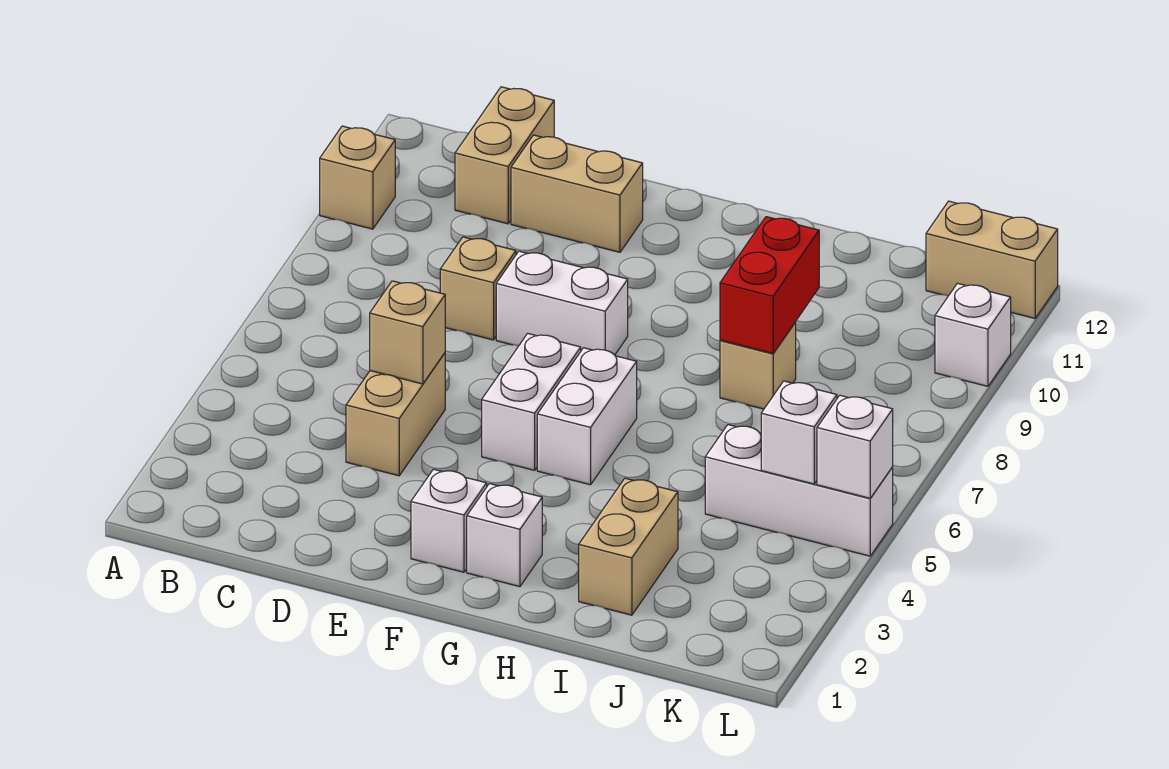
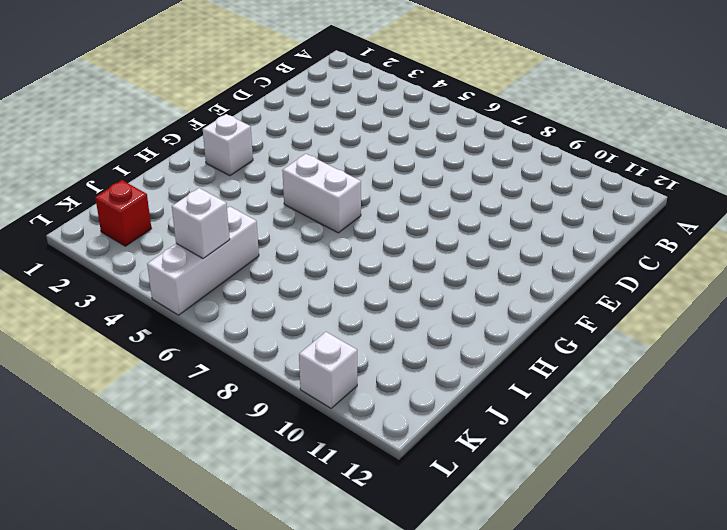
red brick K2 level 1 -> none
none -> tan brick A10 level 1
none -> tan brick C11:C12 level 1
none -> tan brick D4:D5 level 1

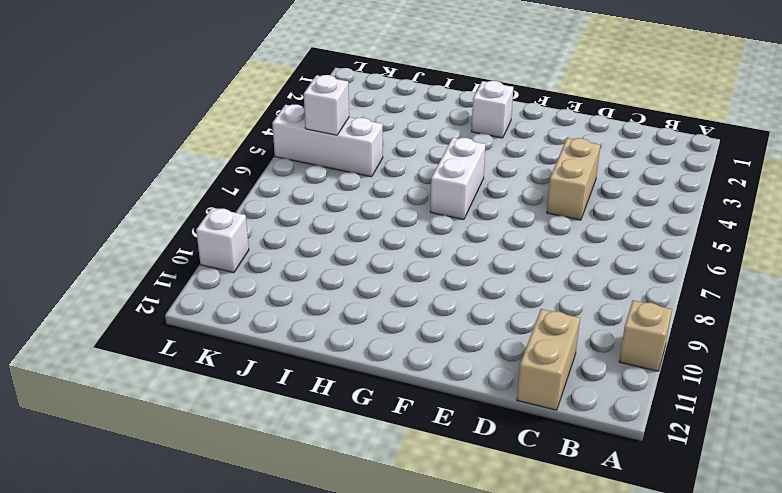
none -> tan brick D8 level 1
none -> tan brick D11:E11 level 1
none -> white brick E8:F8 level 1

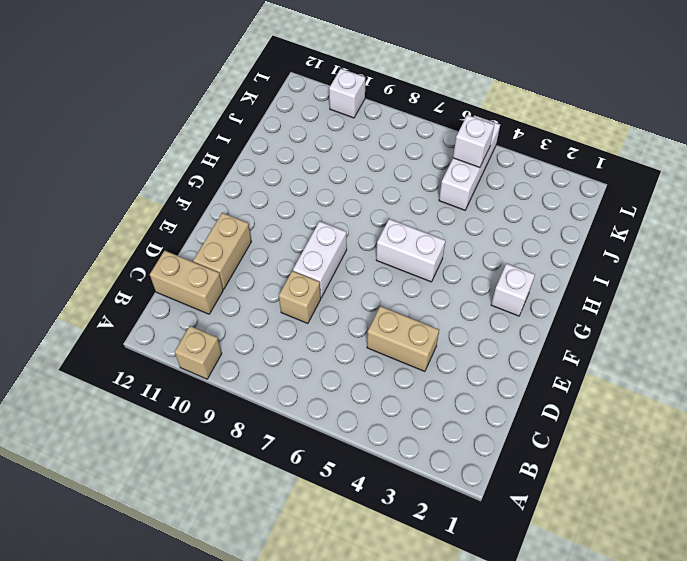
none -> white brick F2 level 1
none -> white brick F5:F6 level 1
none -> tan brick I2:I3 level 1

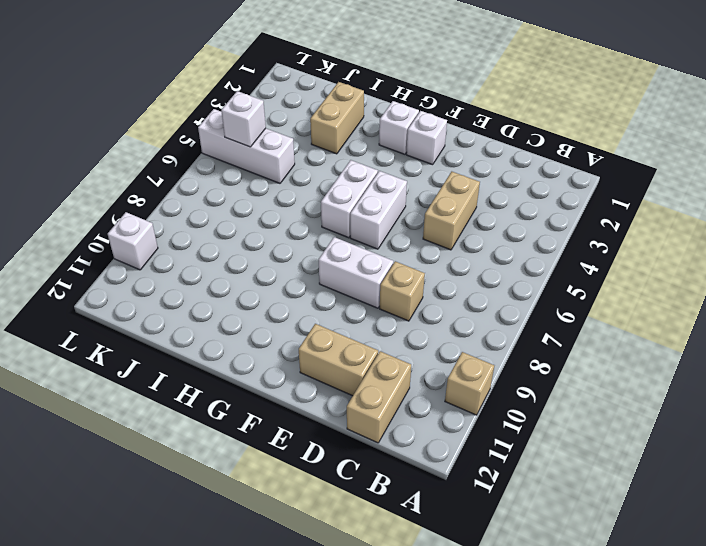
none -> tan brick I8 level 1
none -> tan brick K12:L12 level 1
none -> tan brick D5 level 2

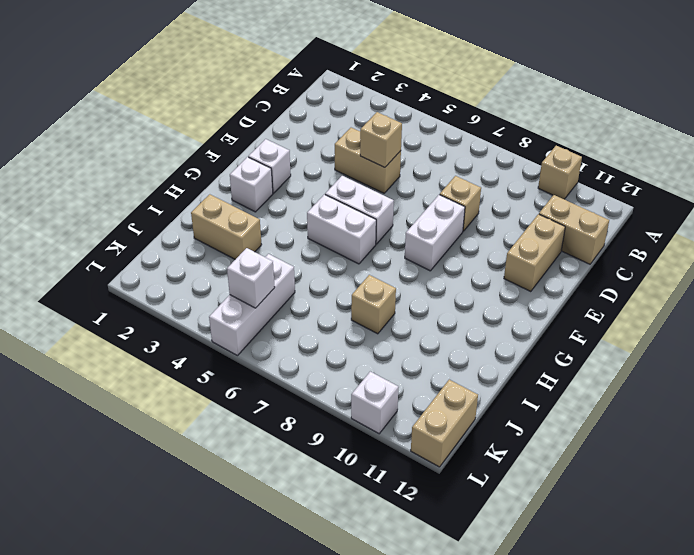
none -> red brick I8:I9 level 2
none -> white brick L5 level 2

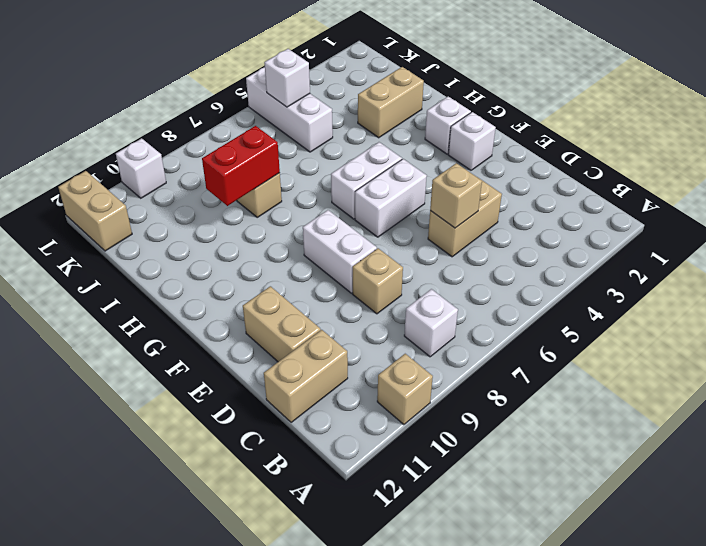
white brick B8 level 1 -> white brick L5 level 2

